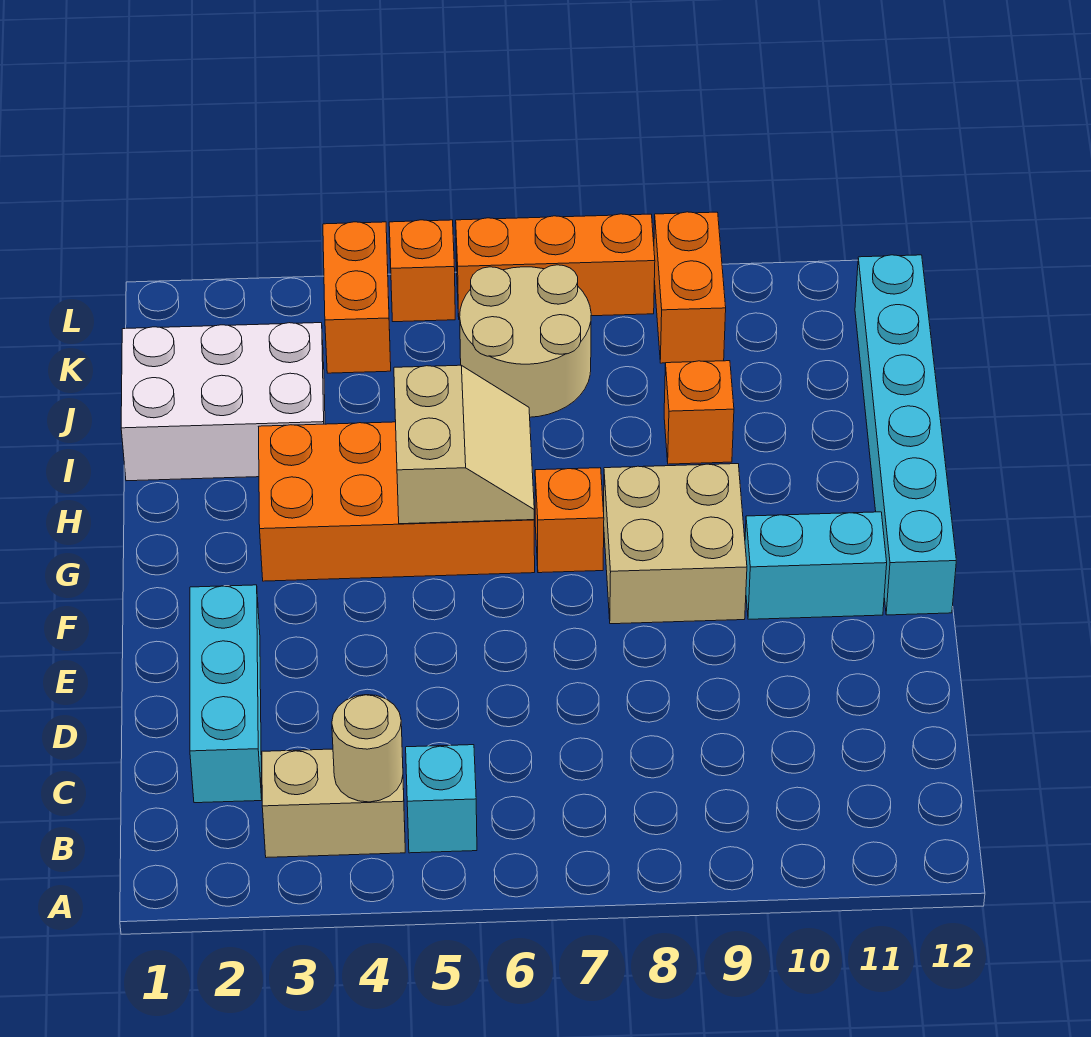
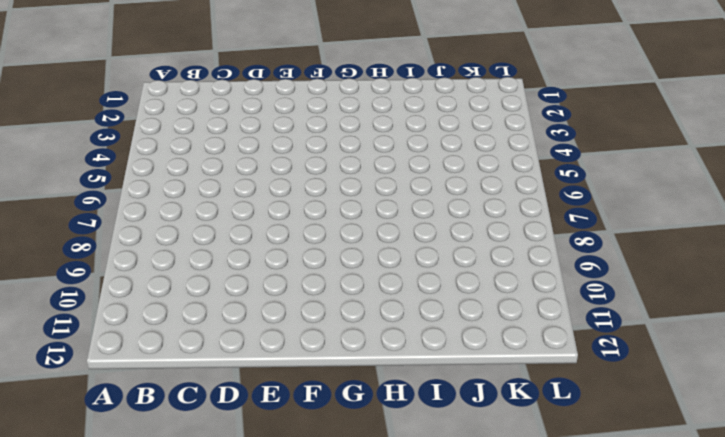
none -> tan brick B3:B4 level 1
none -> cyan brick B5 level 1
none -> cyan brick C2:E2 level 1

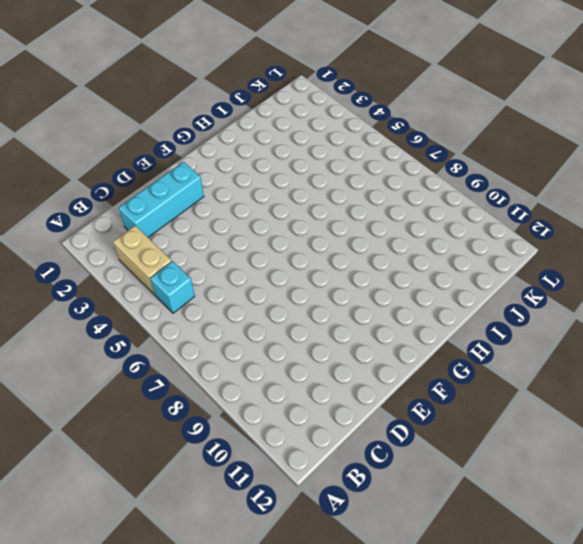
none -> tan brick F8:G9 level 1
none -> cyan brick F10:F11 level 1
none -> cyan brick F12:K12 level 1

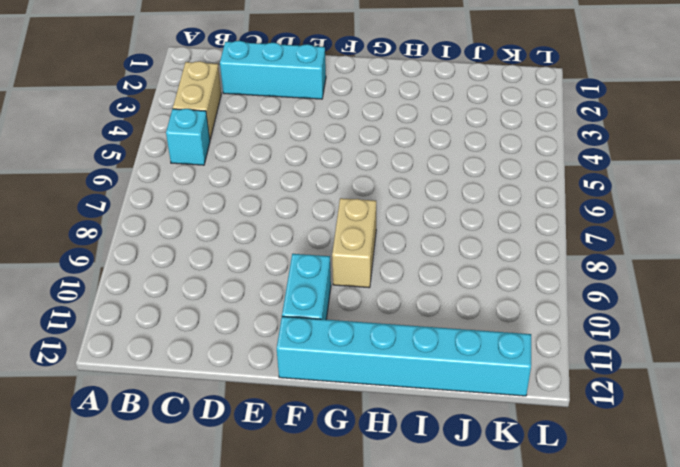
tan brick G8:G9 level 1 -> tan brick F8:G9 level 1
none -> orange brick G3:H6 level 1
none -> orange brick G7 level 1
none -> white brick I1:J3 level 1

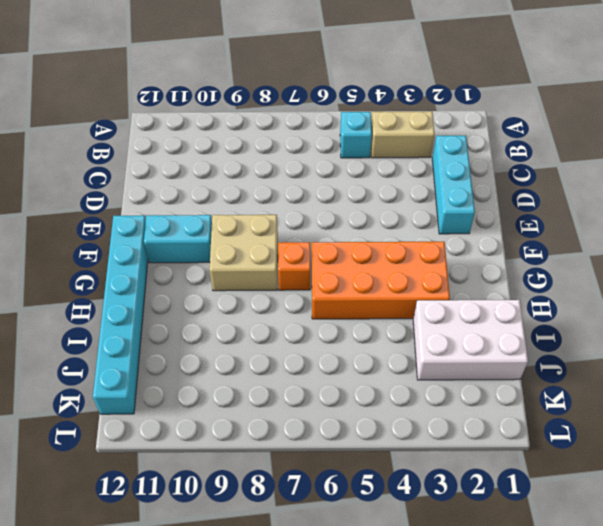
none -> orange brick I9 level 1
none -> tan round brick J6:K7 level 1
none -> orange brick K4:L4 level 1

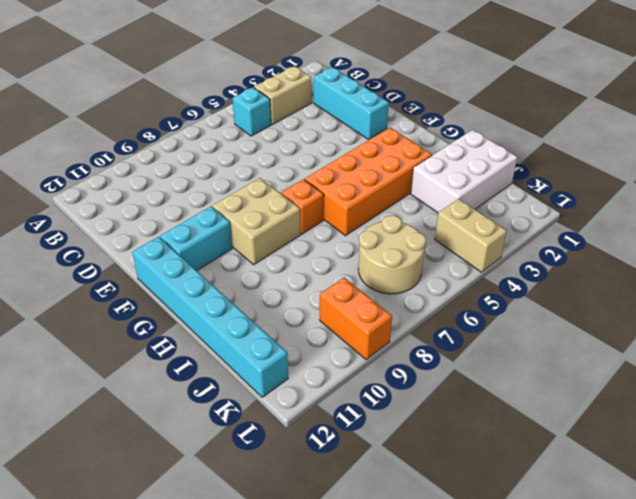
tan brick K4:L4 level 1 -> orange brick K4:L4 level 1
none -> orange brick I9 level 1
none -> orange brick L5 level 1
none -> orange brick L6:L8 level 1

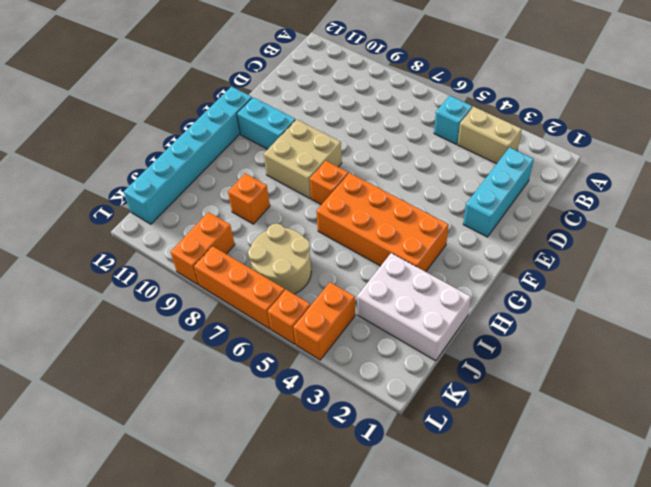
none -> tan round brick B4 level 2
none -> tan slope G5:H6 level 2 top 5

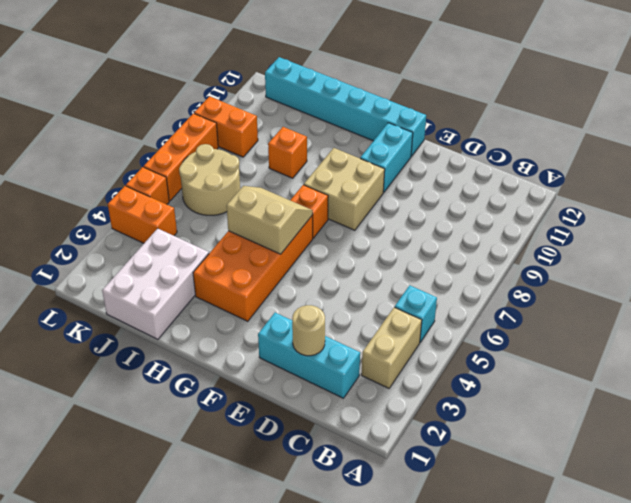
tan round brick D2 level 2 -> tan round brick B4 level 2

